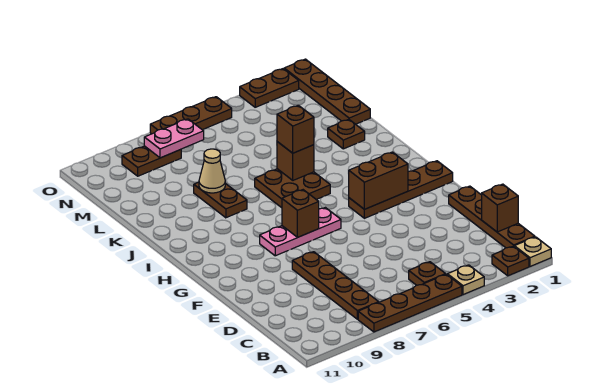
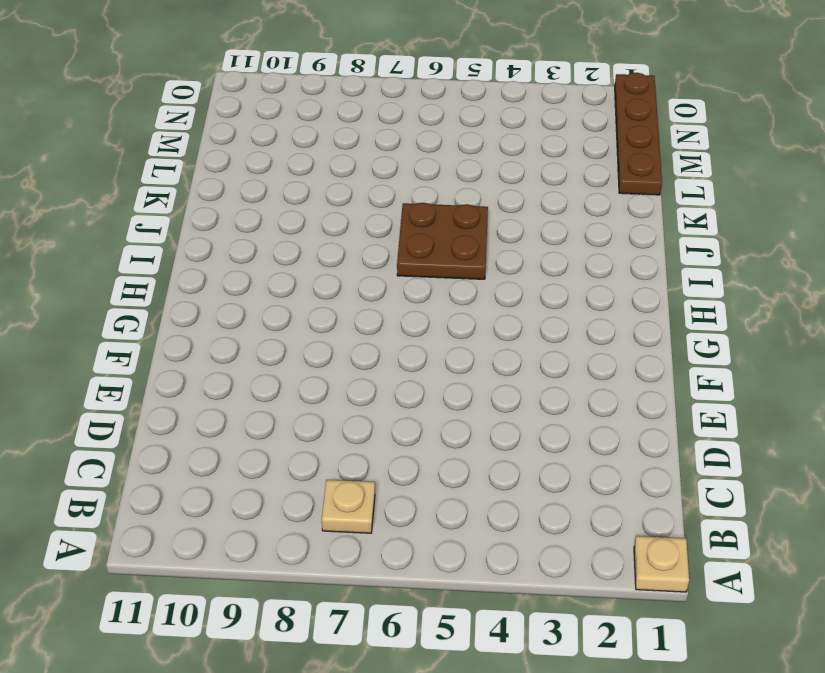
tan plate B7 level 1 -> tan plate A4 level 1
none -> brown plate A2 level 1
none -> brown plate A5:A8 level 1
none -> brown plate B1:E1 level 1

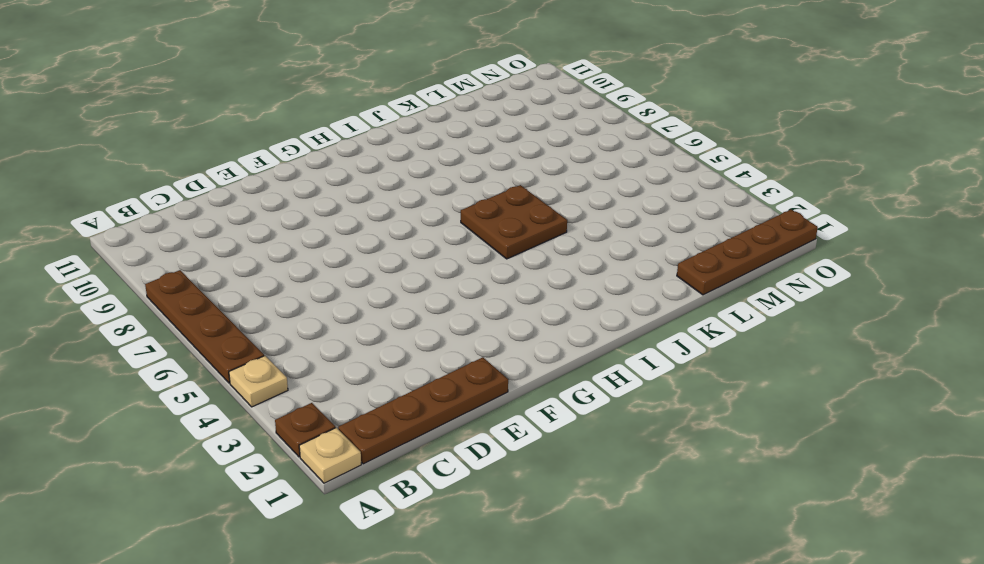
none -> brown plate B5 level 1
none -> brown plate B8:E8 level 1
none -> brown plate G1:G4 level 1

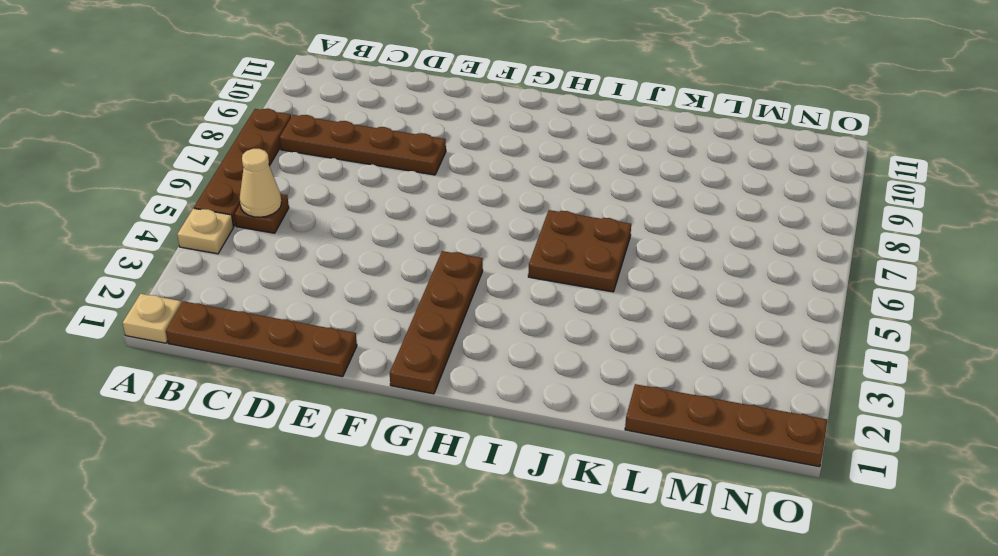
tan cone B5 level 2 -> tan cone K8 level 2
none -> brown plate A2 level 1
none -> pink plate G6:G8 level 1
none -> brown plate J8:K8 level 1

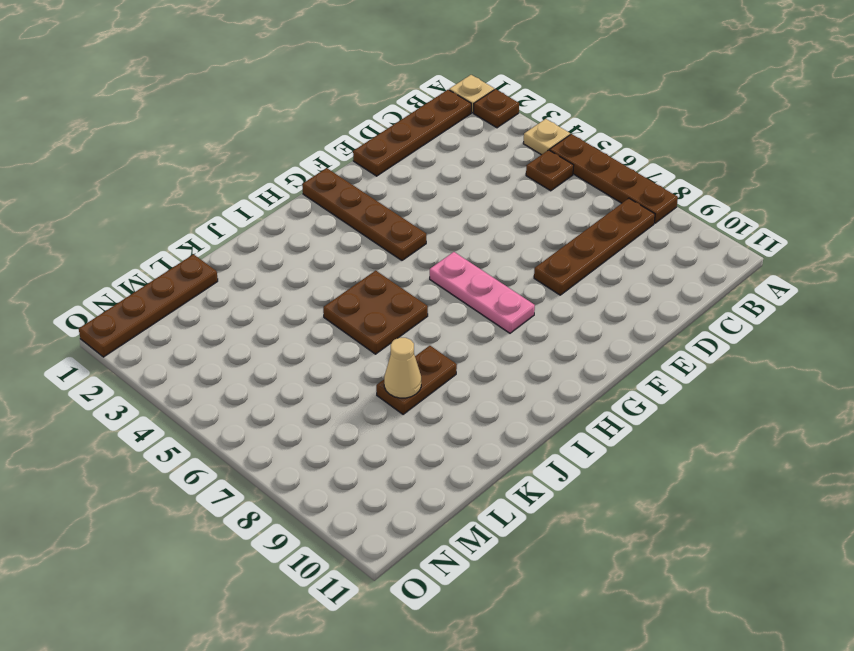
none -> brown plate K2 level 1
none -> brown plate N8:N9 level 1
none -> brown plate O2:O3 level 1

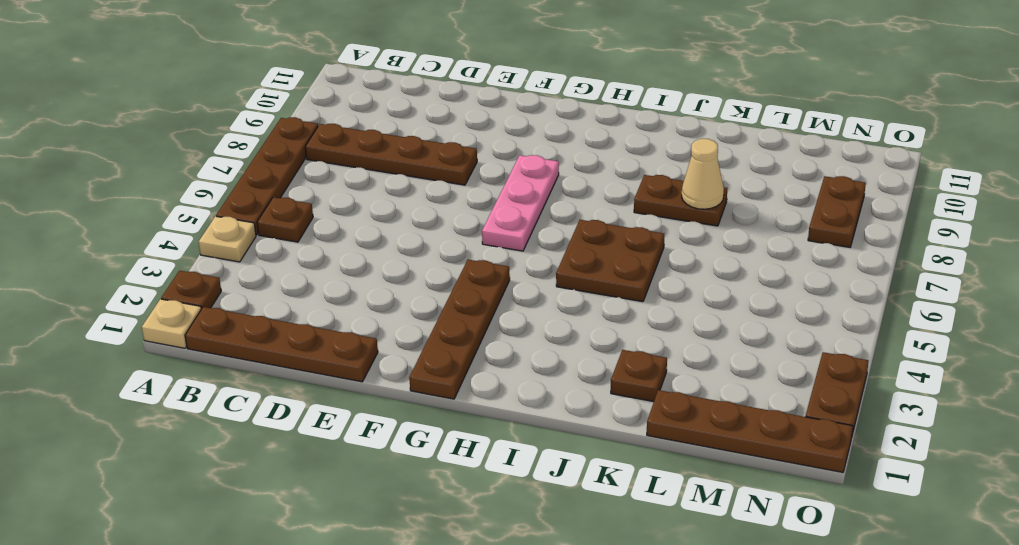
none -> brown plate O5:O7 level 1
none -> brown brick C1 level 2
none -> brown brick G3:G4 level 2

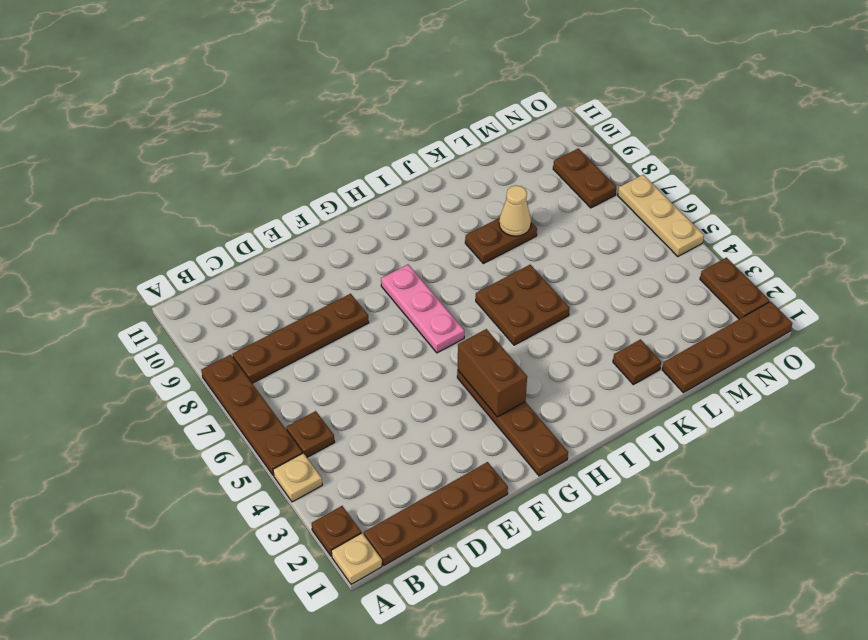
tan plate O5:O7 level 1 -> brown plate O5:O7 level 1
none -> brown brick C1 level 2
none -> brown brick G7 level 2
none -> brown brick J5 level 2

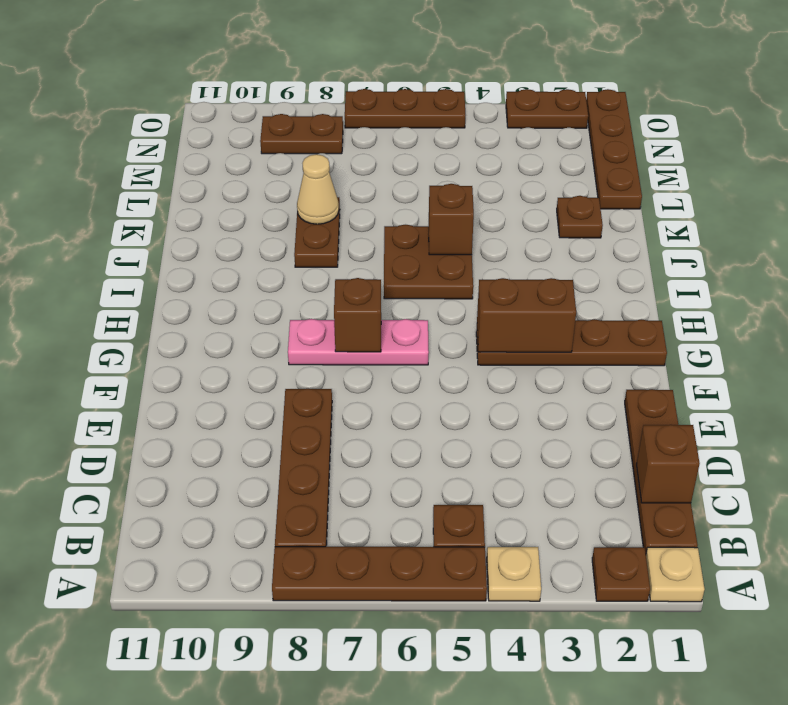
none -> pink plate N7:N8 level 2
none -> brown brick J5 level 3

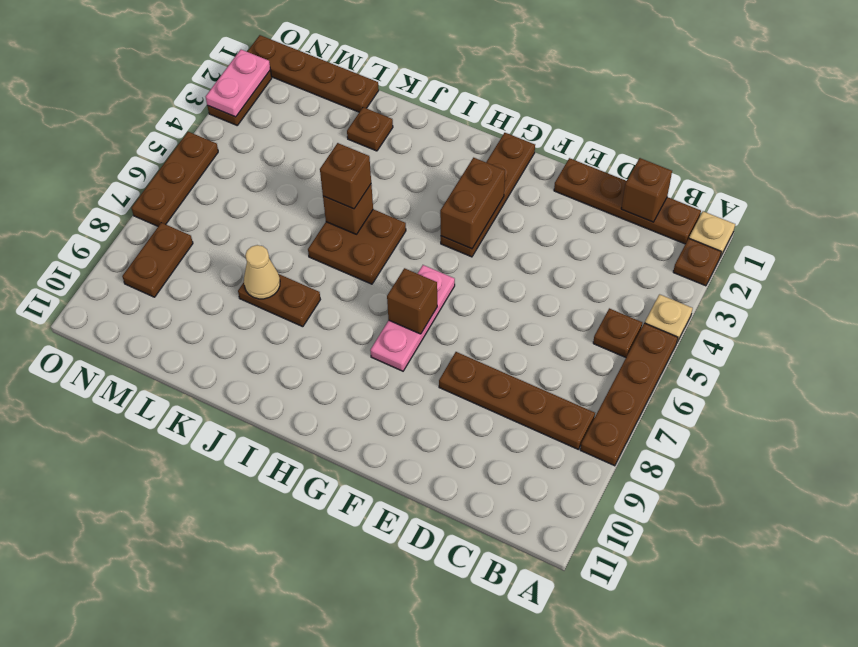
pink plate O2:O3 level 2 -> pink plate N7:N8 level 2

